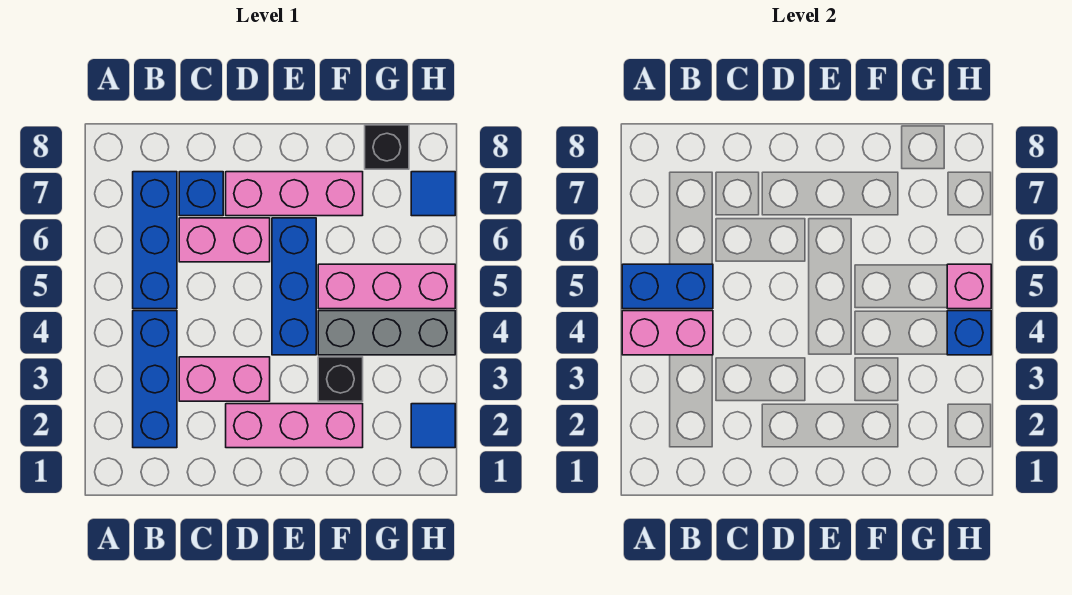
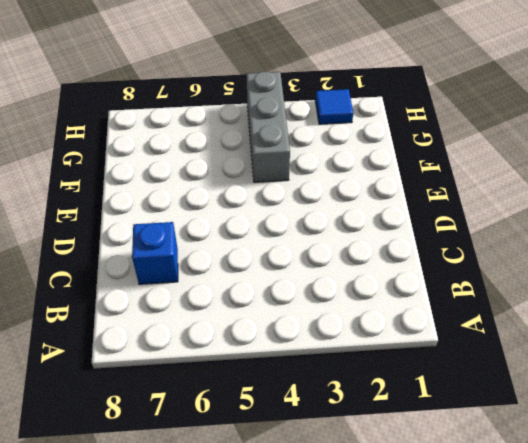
none -> blue brick B2:B4 level 1
none -> blue brick B5:B7 level 1
none -> pink brick C3:D3 level 1

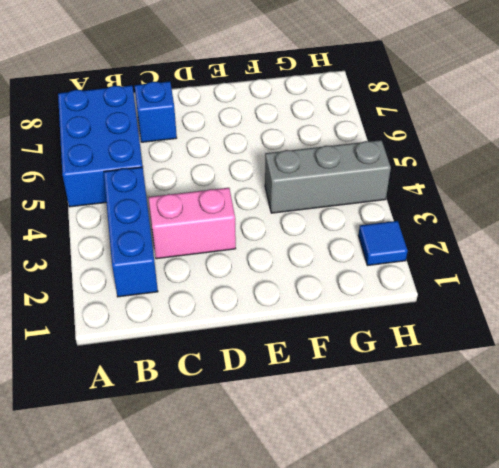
blue brick A5:B7 level 1 -> blue brick B5:B7 level 1
none -> pink brick C6:D6 level 1
none -> pink brick D2:F2 level 1
none -> pink brick D7:F7 level 1

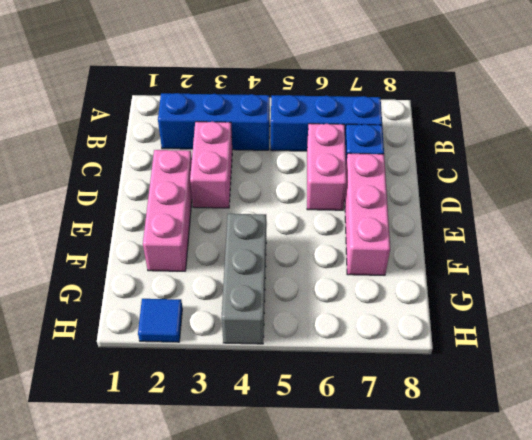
none -> blue brick E4:E6 level 1
none -> black brick F3 level 1
none -> pink brick F5:H5 level 1

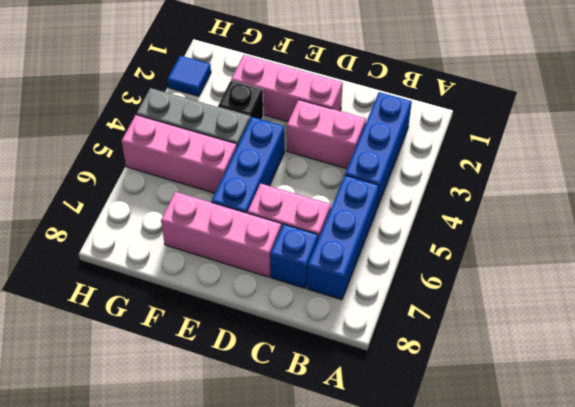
none -> black brick G8 level 1
none -> blue tile H7 level 1
none -> pink brick A4:B4 level 2

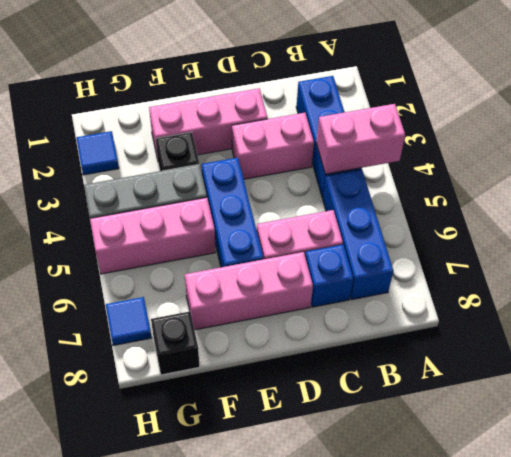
none -> blue brick A5:B5 level 2
none -> blue brick H4 level 2
none -> pink brick H5 level 2

